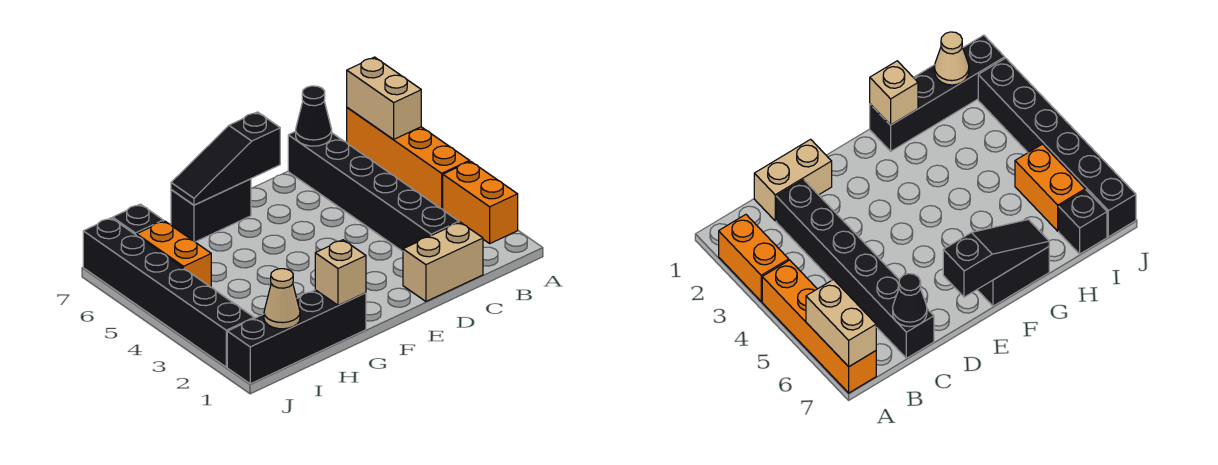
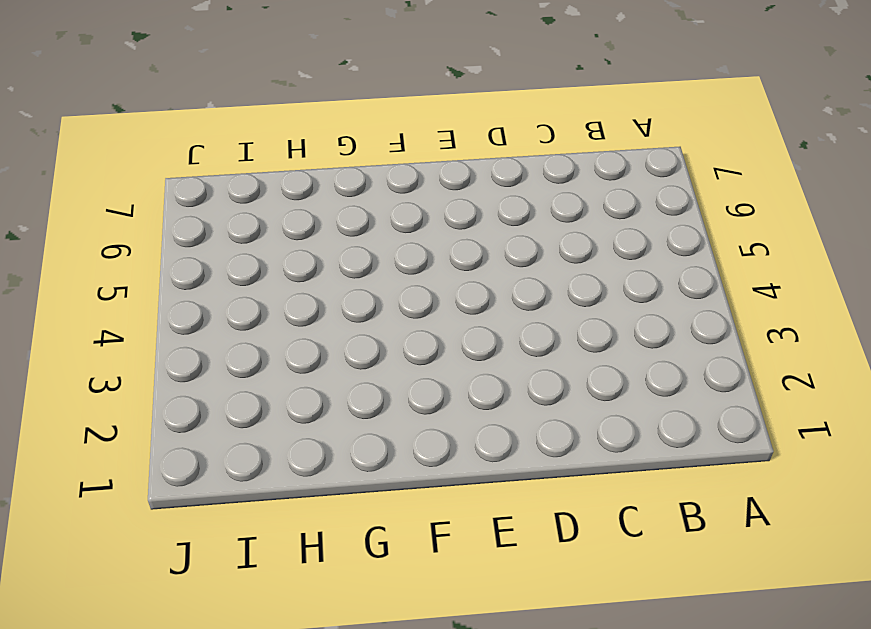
none -> orange brick A2:A3 level 1
none -> orange brick A4:A7 level 1
none -> tan brick C1:D1 level 1

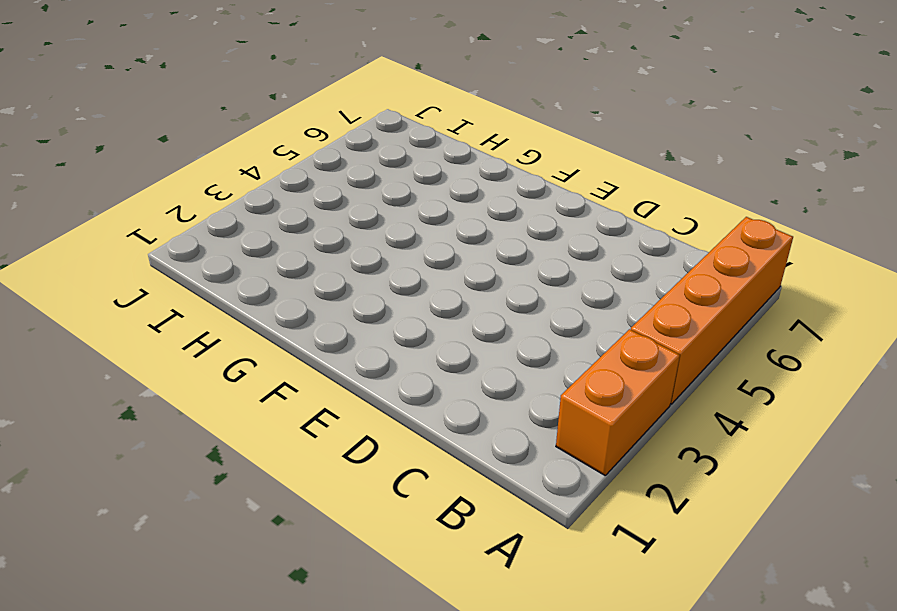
none -> tan brick C1:D1 level 1
none -> black brick C2:C7 level 1
none -> black brick F7:G7 level 1

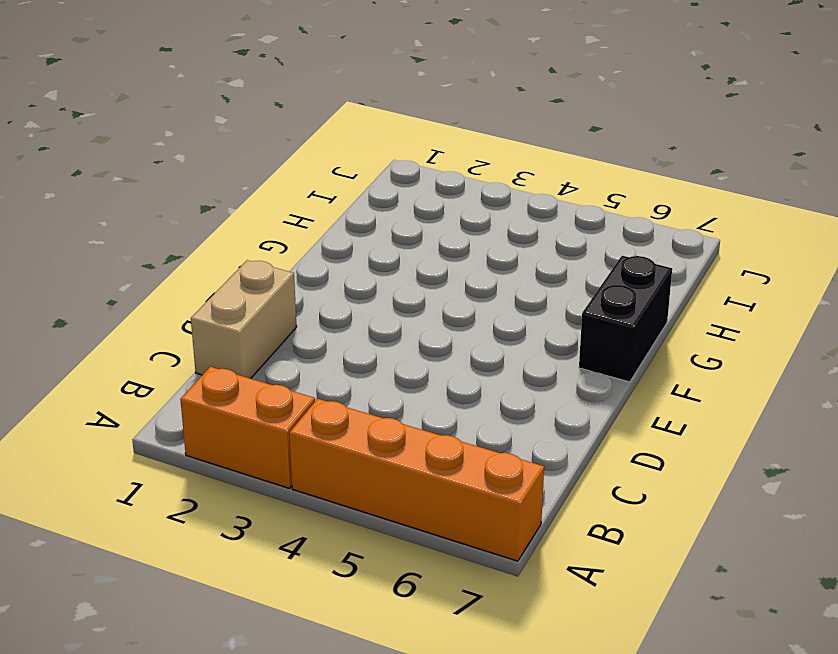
none -> black brick C2:C7 level 1
none -> black brick G1:J1 level 1
none -> orange brick I5:I6 level 1

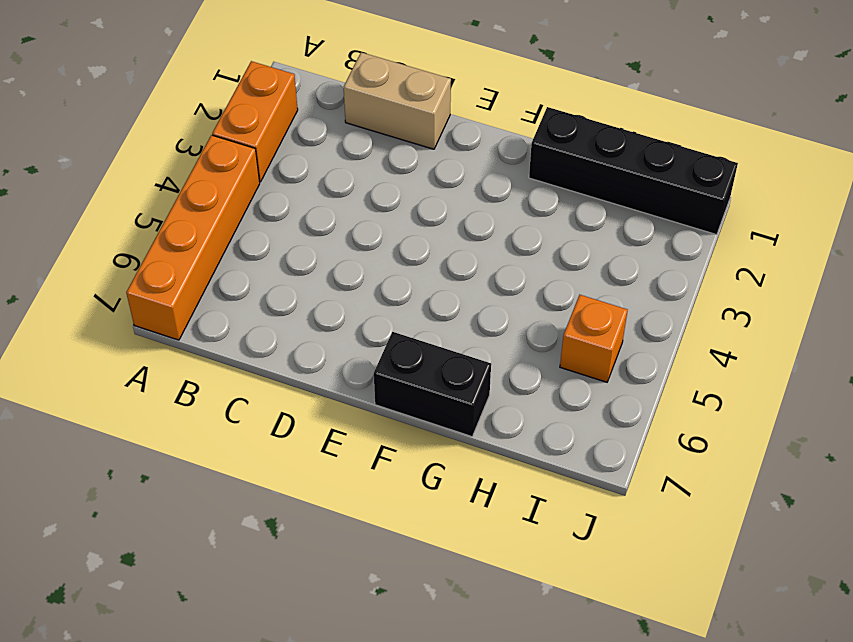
orange brick I5 level 1 -> orange brick I5:I6 level 1
none -> black brick C2:C7 level 1
none -> black brick I7 level 1
none -> black brick J2:J7 level 1

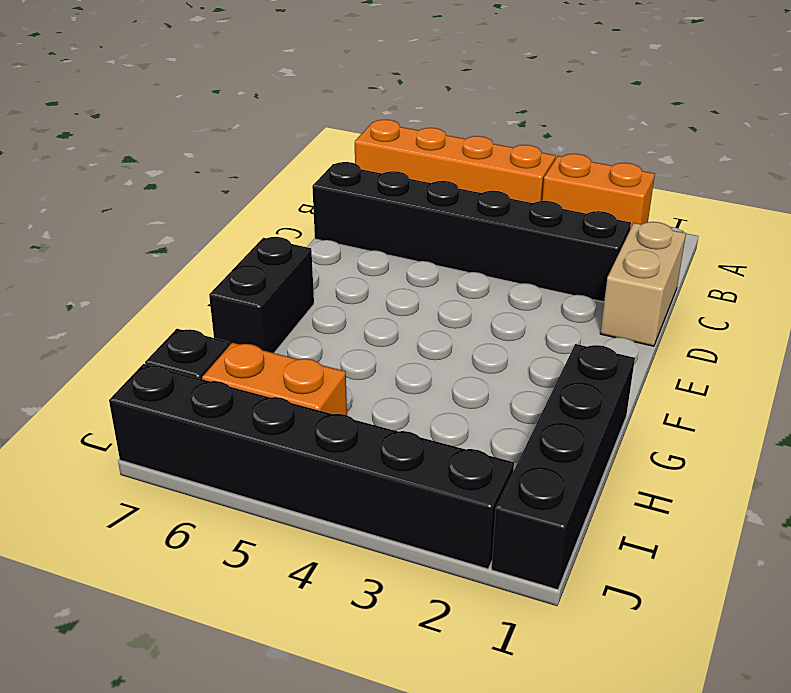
none -> tan brick A6:A7 level 2
none -> black cone C7 level 2
none -> black slope E7:G7 level 2 top E

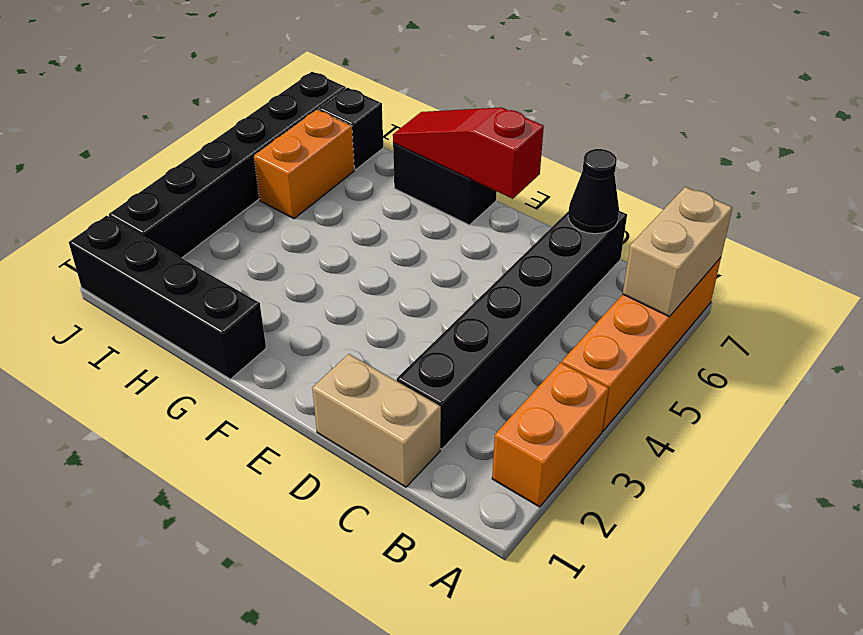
red slope E7:G7 level 2 top E -> black slope E7:G7 level 2 top E
none -> tan brick G1 level 2
none -> tan cone I1 level 2

